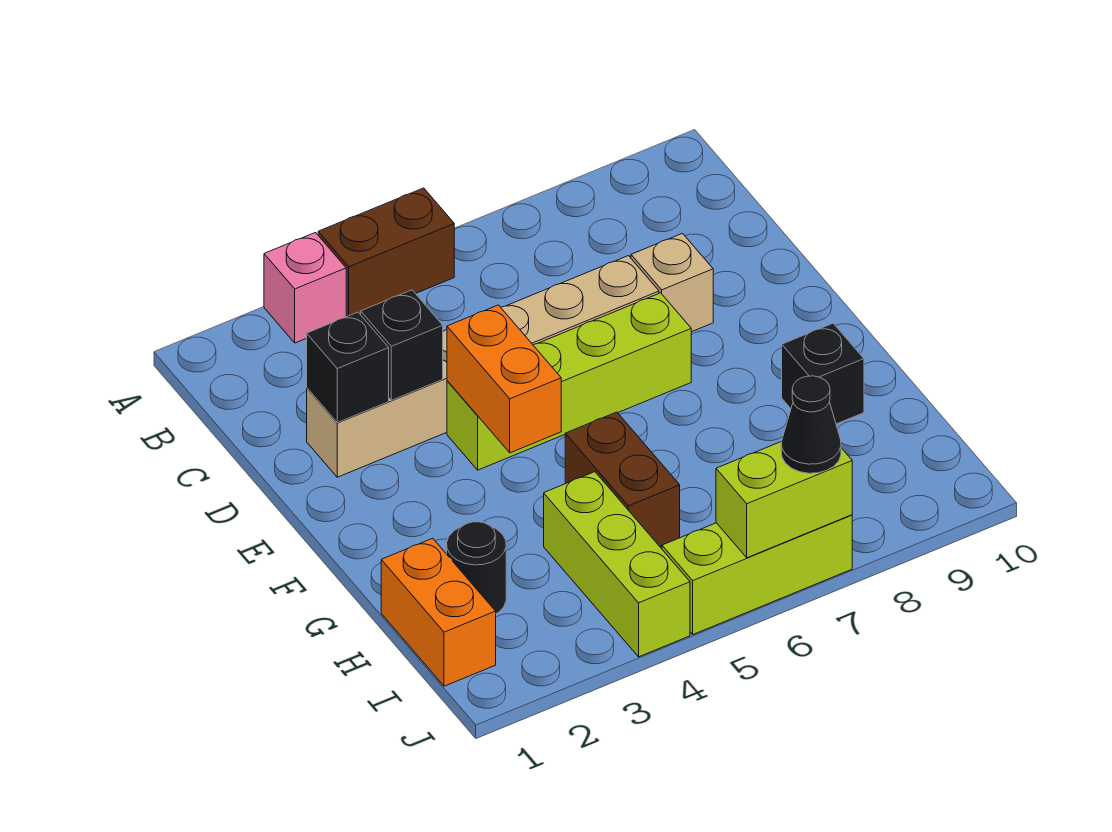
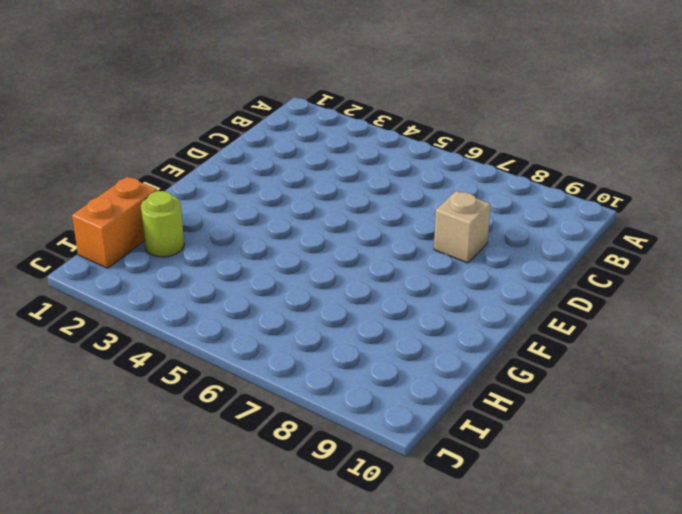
lime round brick H2 level 1 -> black round brick H2 level 1
none -> pink brick A3 level 1
none -> brown brick A4:A5 level 1
none -> tan brick D2:D7 level 1

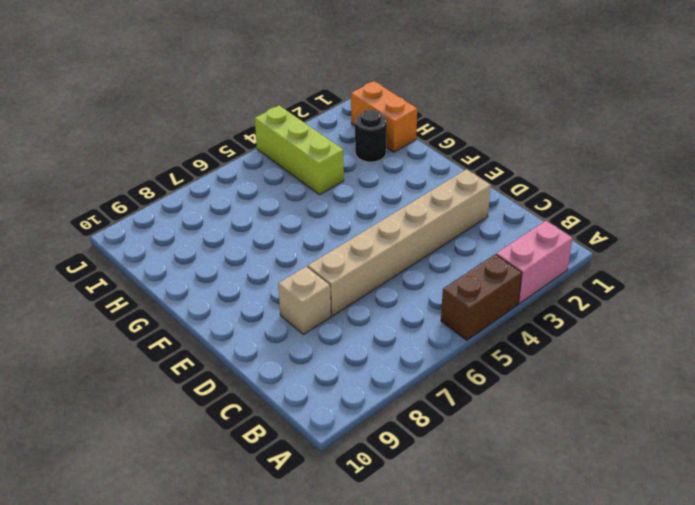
pink brick A2:A3 level 1 -> pink brick A3 level 1
none -> lime brick E4:E7 level 1
none -> brown brick G5:H5 level 1
none -> black brick G9 level 1

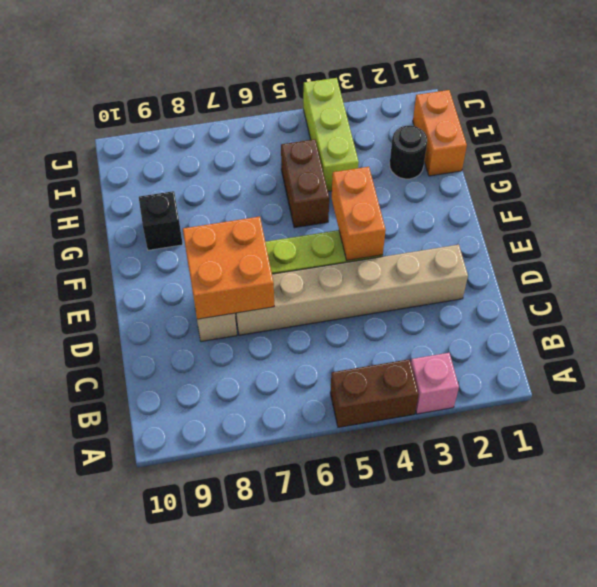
orange brick D7:E8 level 2 -> none
none -> lime brick J5:J7 level 1
none -> black brick D2 level 2
none -> black brick D3 level 2

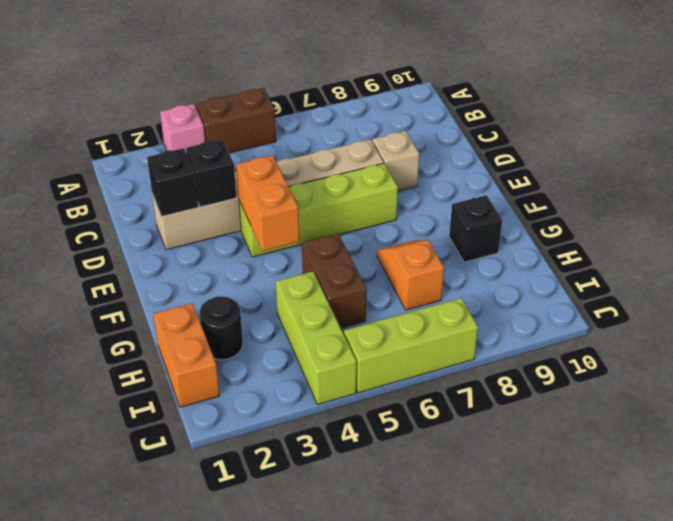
orange slope G7:H7 level 1 top H -> none
none -> lime brick J6:J7 level 2
none -> black cone J7 level 3

